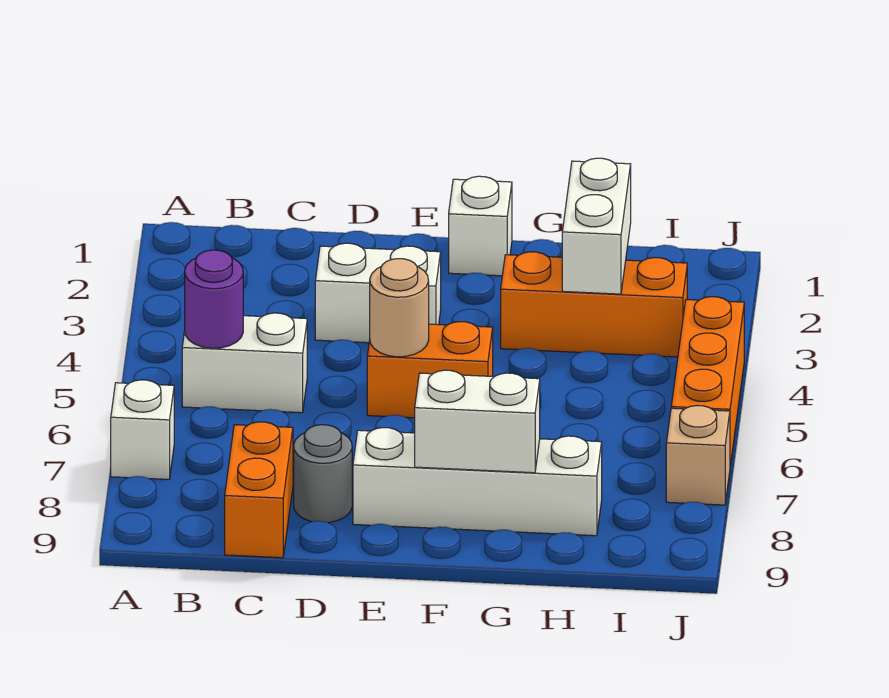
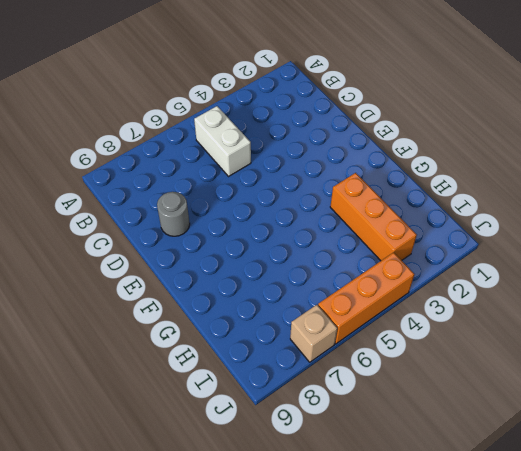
none -> white brick A7 level 1
none -> orange brick C8:C9 level 1
none -> white brick D3:E3 level 1

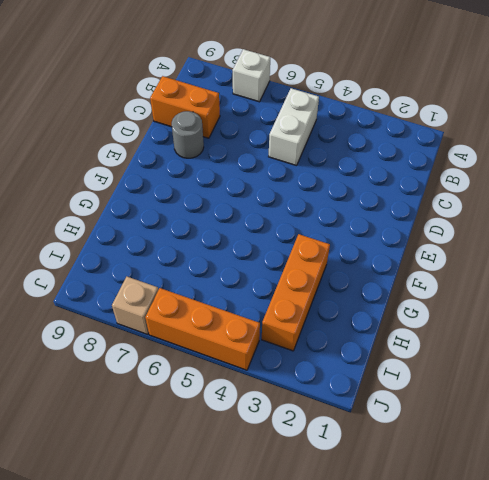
none -> white brick D3:E3 level 1
none -> orange brick E5:F5 level 1
none -> white brick E8:H8 level 1

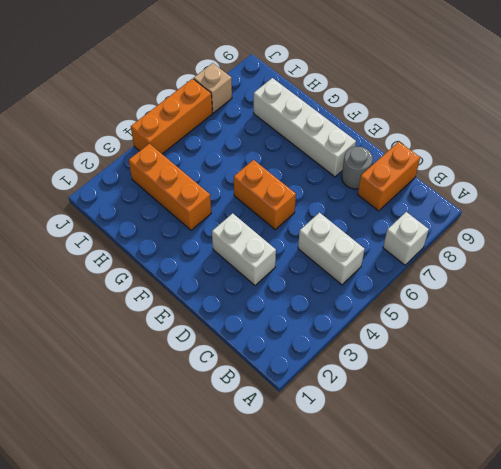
none -> white brick F1 level 1
none -> purple round brick B5 level 2
none -> tan round brick E5 level 2

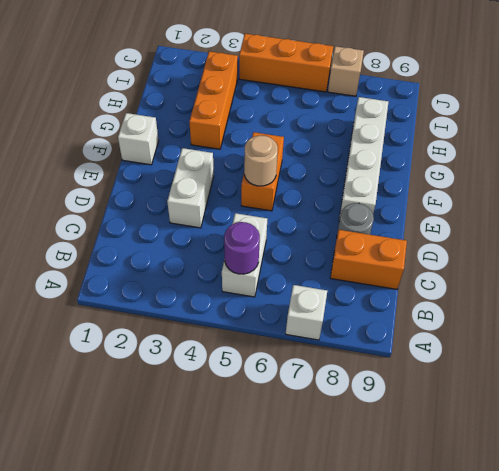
none -> white brick F8:G8 level 2
none -> white brick H2:H3 level 2

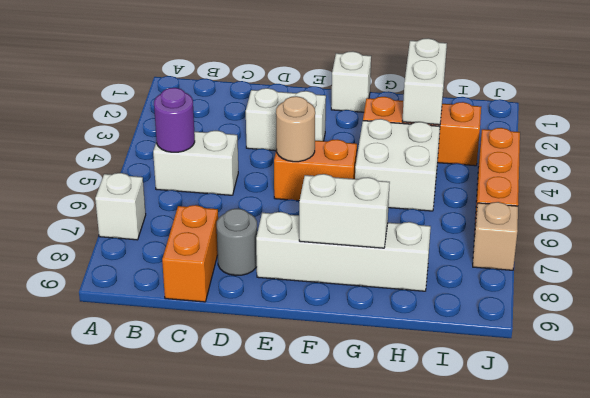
white brick G4:H5 level 1 -> none

